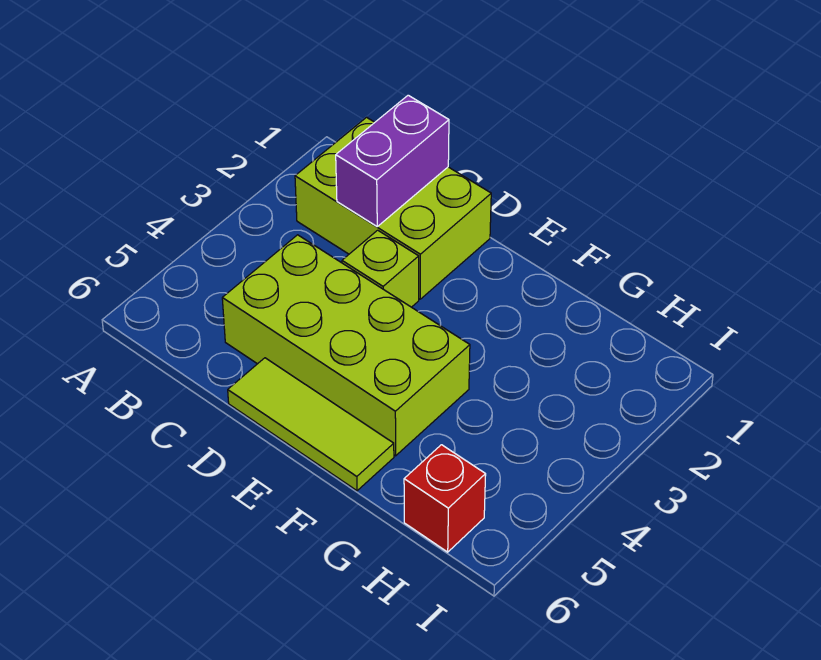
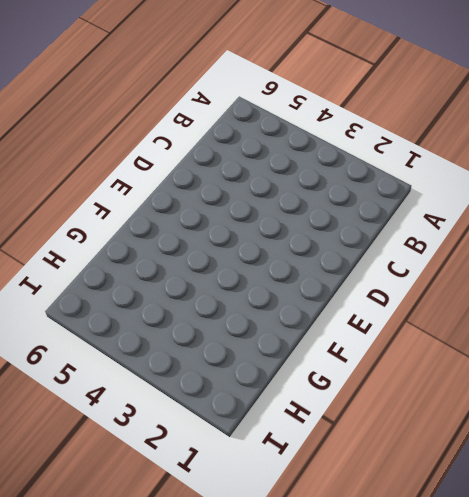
none -> lime brick B1:D2 level 1
none -> lime brick C4:F5 level 1

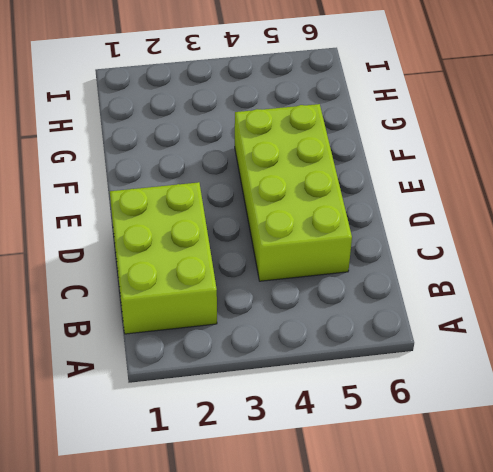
none -> lime brick D3 level 1
none -> lime tile D6:F6 level 1

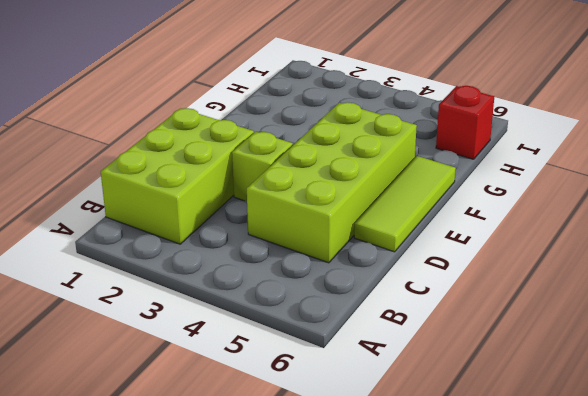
none -> purple brick C1:C2 level 2

